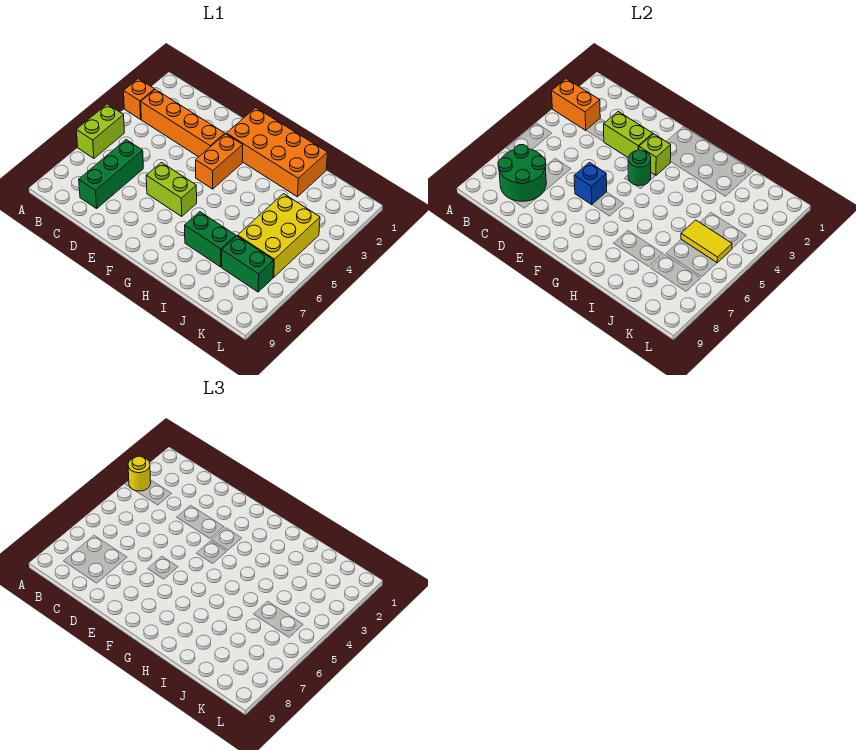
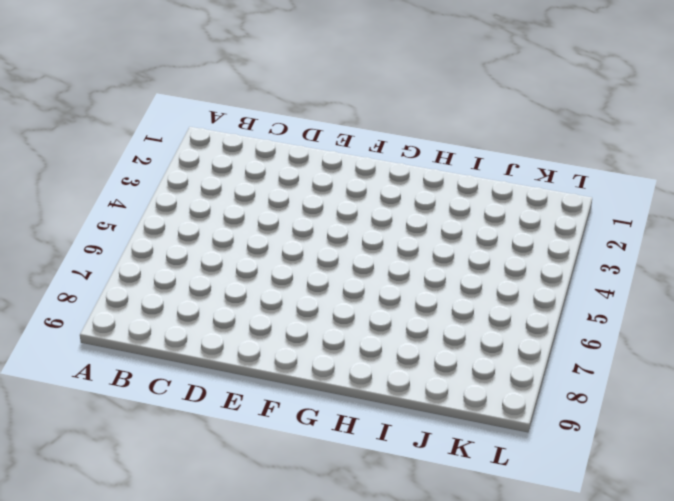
none -> orange brick A3 level 1
none -> lime brick A5:A6 level 1
none -> orange brick B3:E3 level 1

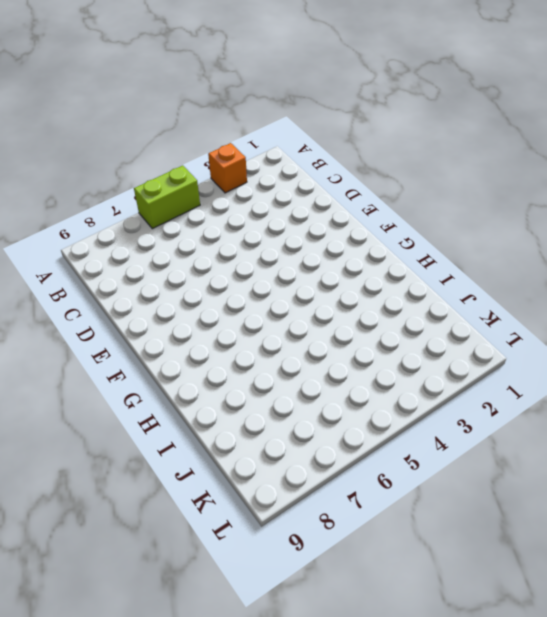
none -> orange brick B3:E3 level 1
none -> green brick C6:C8 level 1
none -> lime brick E6:F6 level 1

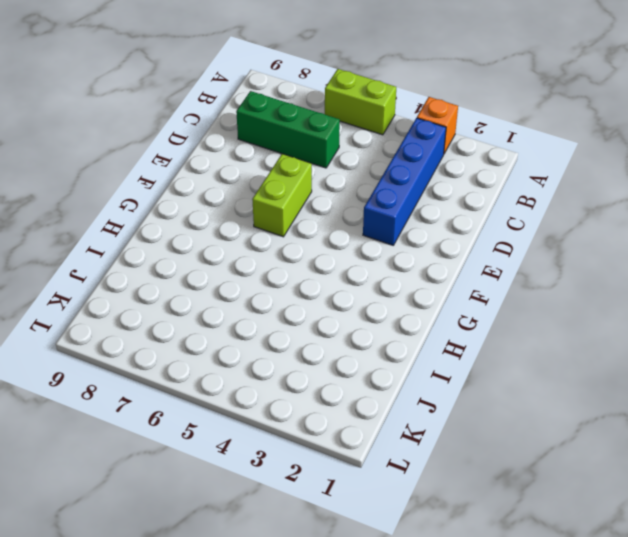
blue brick B3:E3 level 1 -> orange brick B3:E3 level 1
none -> orange brick F1:I2 level 1
none -> orange brick F3:F4 level 1
none -> green brick H7:I7 level 1

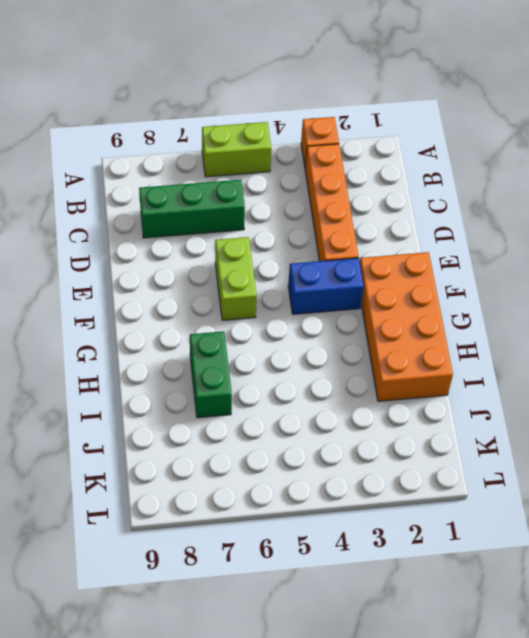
blue brick F3:F4 level 1 -> orange brick F3:F4 level 1
none -> yellow brick J4:K6 level 1
none -> green brick J7:K7 level 1
none -> orange brick A3:B3 level 2

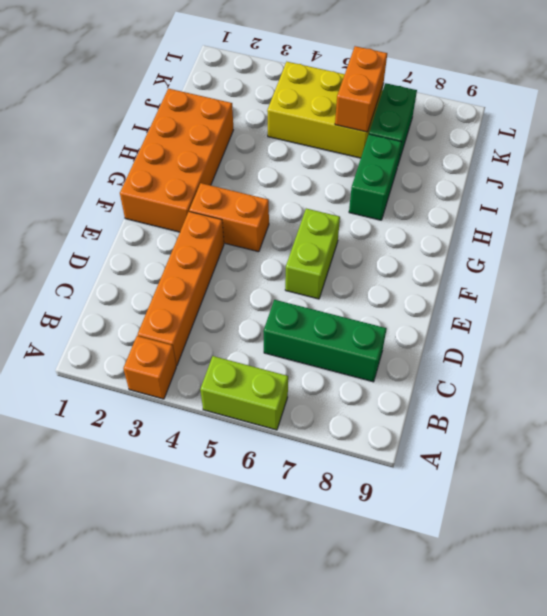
orange brick J6:K6 level 2 -> orange brick A3:B3 level 2
none -> green round brick B7:C8 level 2
none -> lime brick D3:E3 level 2
none -> blue brick E6 level 2

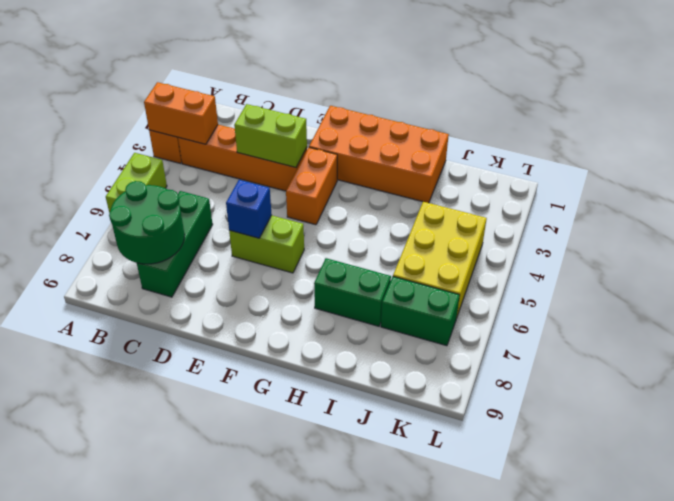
none -> lime brick F3 level 2
none -> green round brick F4 level 2
none -> yellow tile J5:K5 level 2

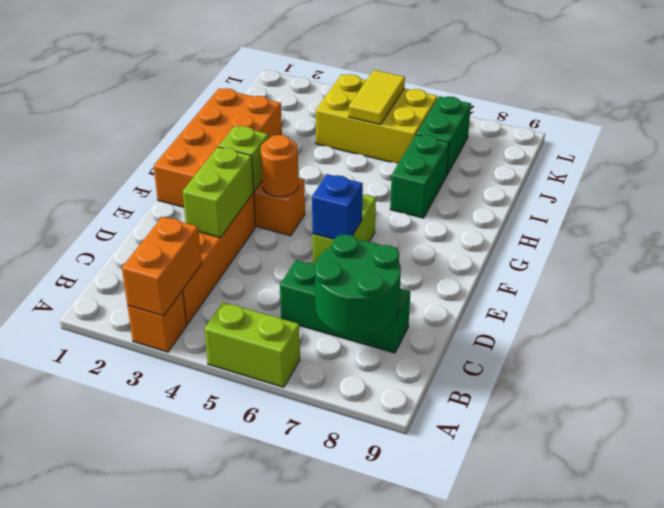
orange round brick F4 level 2 -> green round brick F4 level 2
none -> yellow round brick A3 level 3

